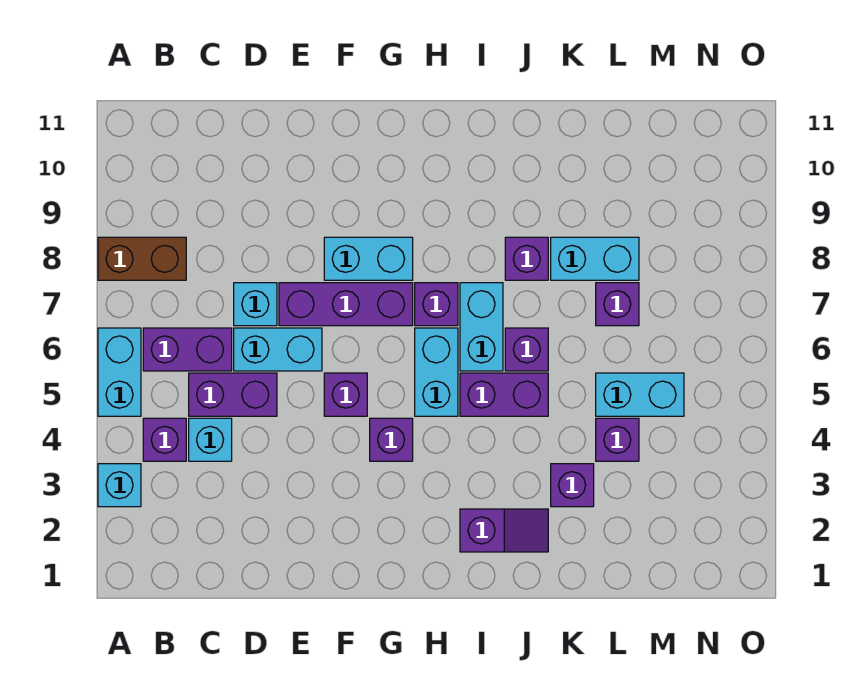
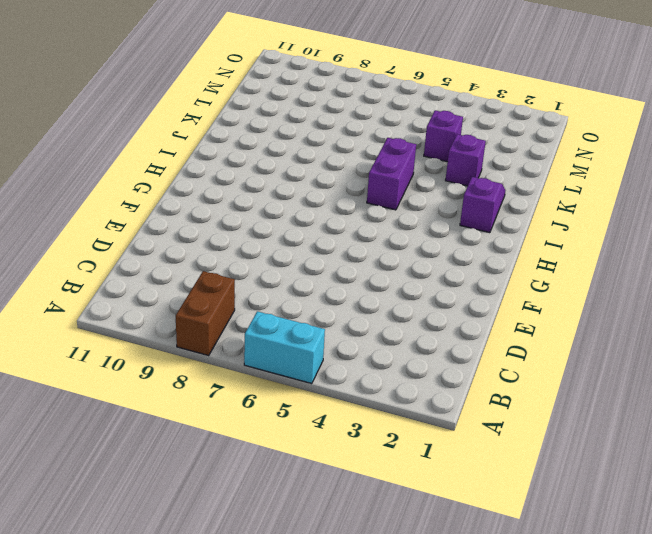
none -> cyan brick A3 level 1
none -> purple brick B4 level 1
none -> purple brick B6:C6 level 1

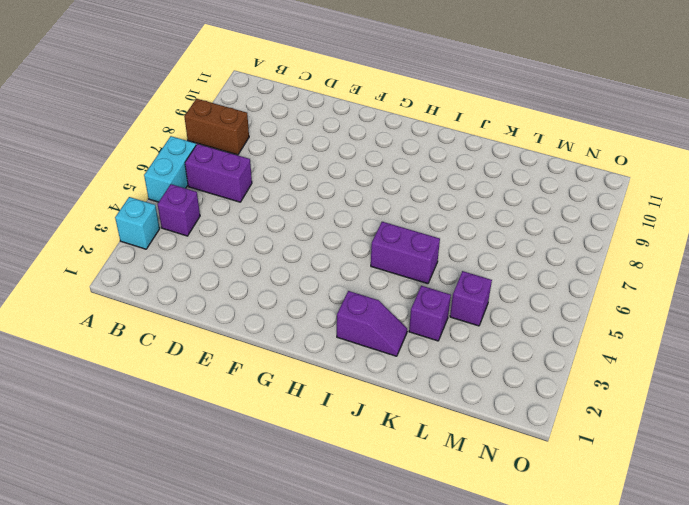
none -> cyan brick C4 level 1
none -> purple brick C5:D5 level 1
none -> cyan brick D6:E6 level 1

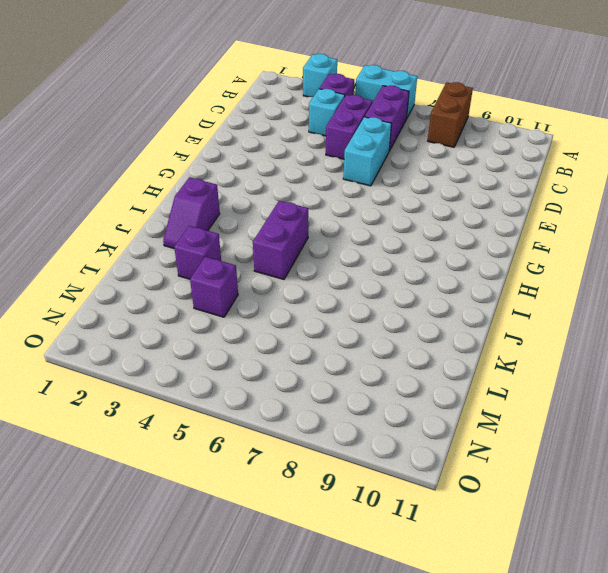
none -> cyan brick D7 level 1
none -> purple brick E7:G7 level 1
none -> purple brick F5 level 1

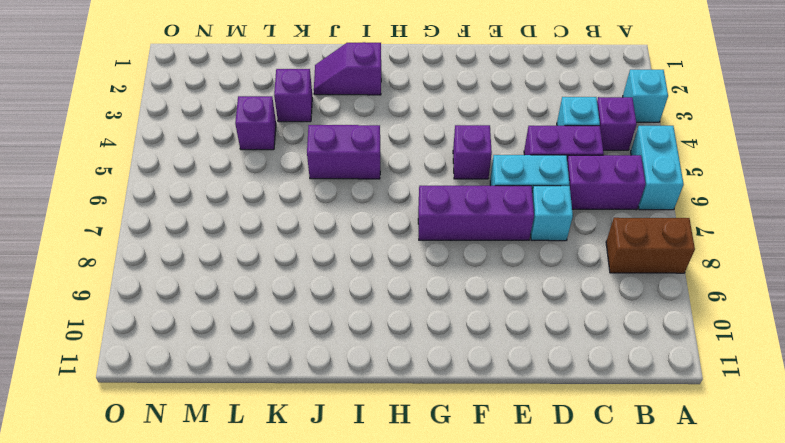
none -> cyan brick F8:G8 level 1
none -> purple brick G4 level 1
none -> cyan brick H5:H6 level 1

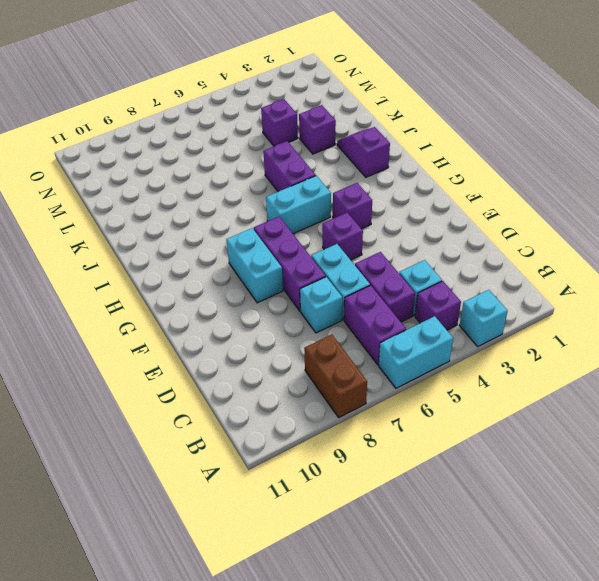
none -> purple brick H7 level 1
none -> cyan brick I6:I7 level 1
none -> purple brick J6 level 1

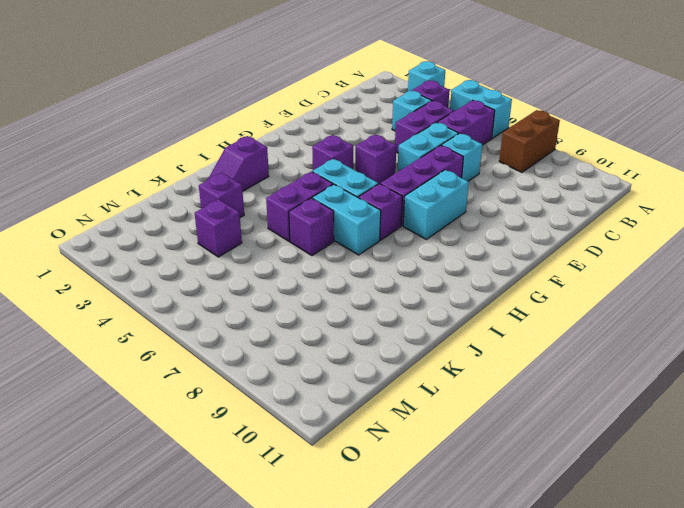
none -> purple brick J8 level 1
none -> cyan brick K8:L8 level 1
none -> cyan brick L5:M5 level 1

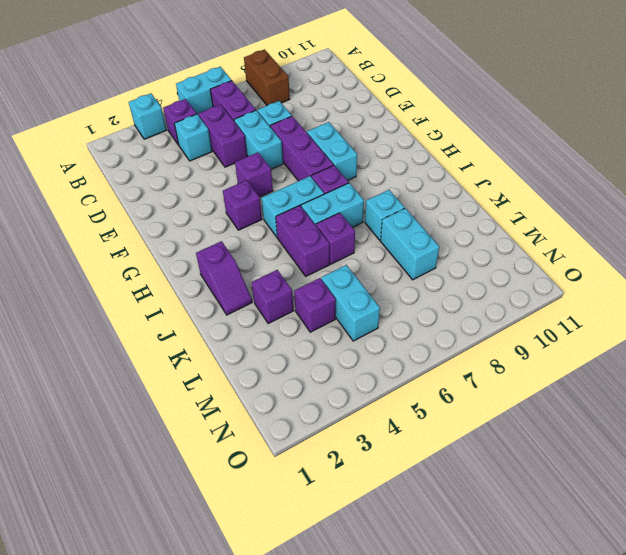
cyan brick J8 level 1 -> purple brick J8 level 1
none -> purple brick L7 level 1

